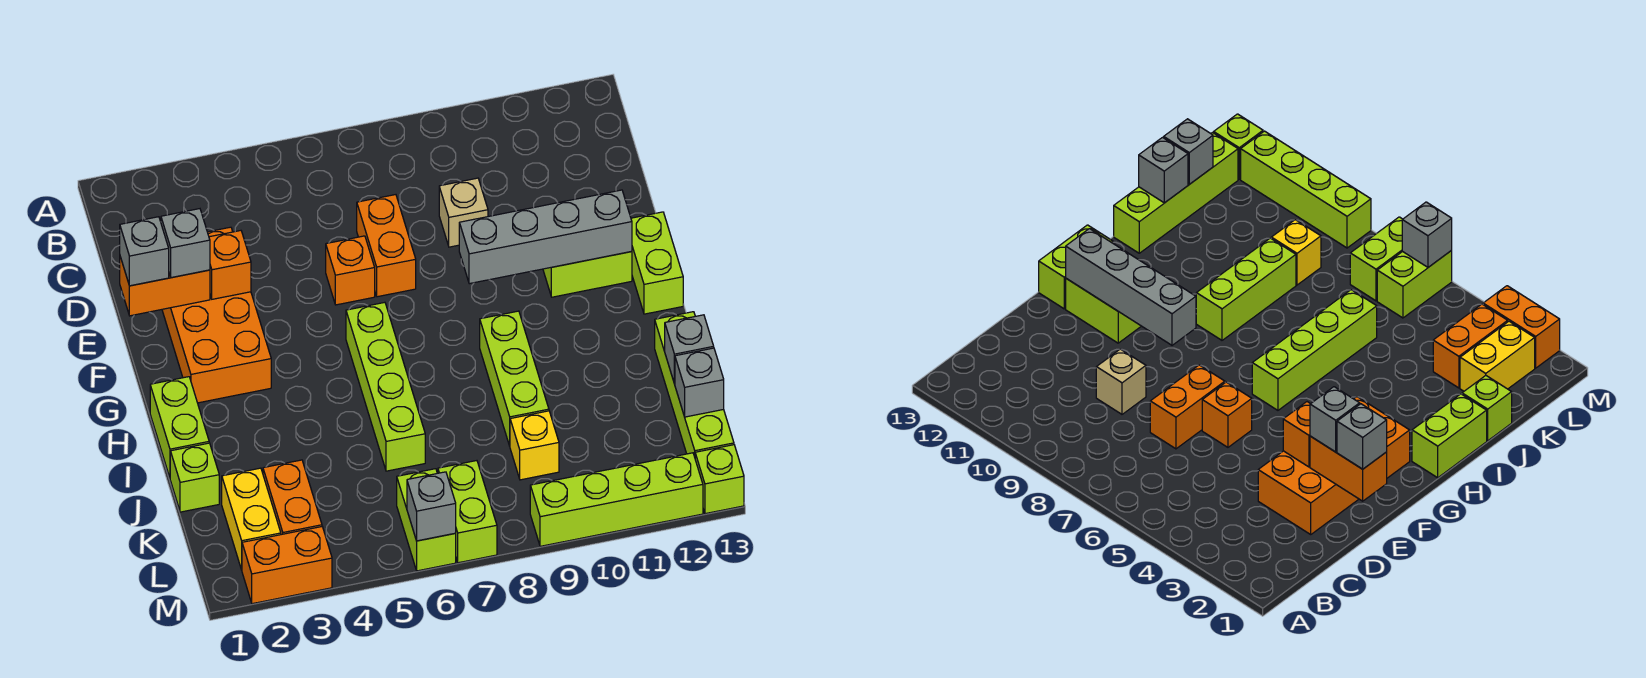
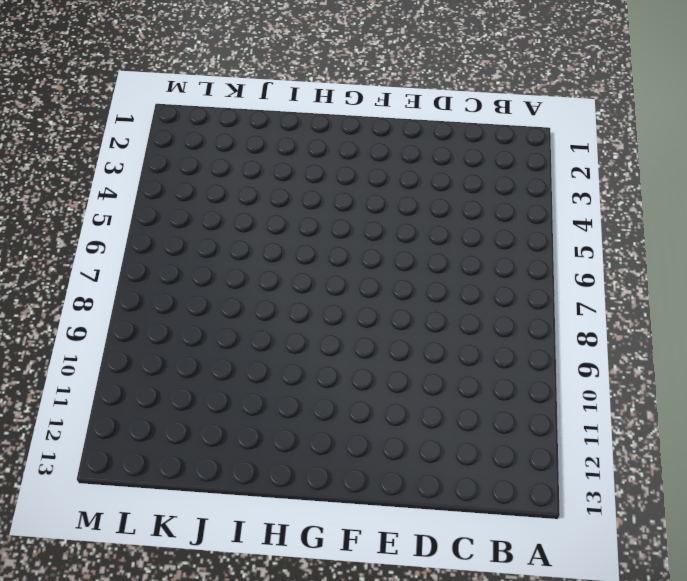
none -> orange brick D2:G3 level 1
none -> orange brick D7:E7 level 1
none -> tan brick D9 level 1

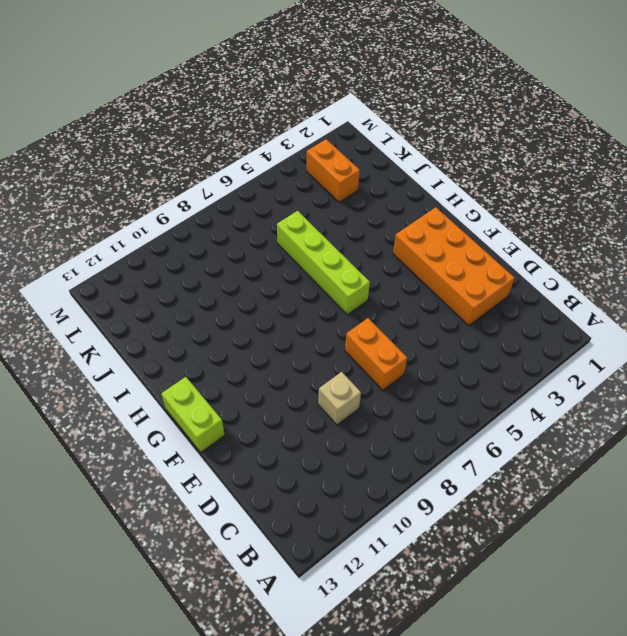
none -> orange brick E6 level 1
none -> lime brick F11:F12 level 1
none -> lime brick H1:I1 level 1

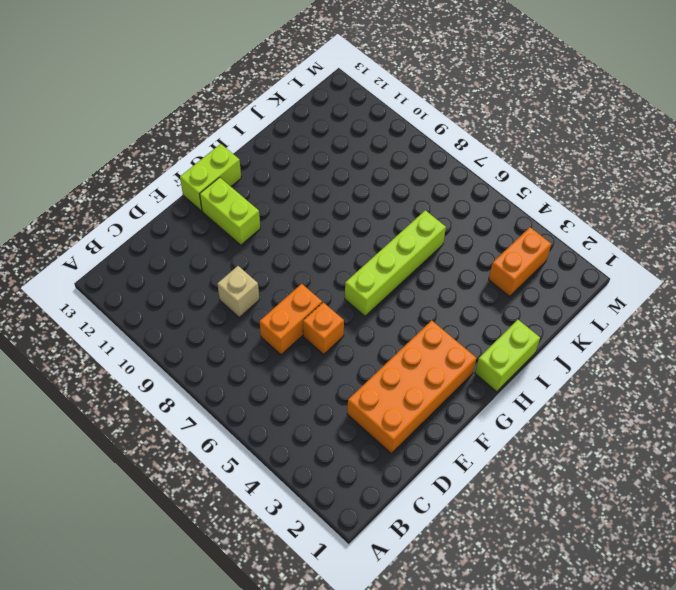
none -> lime brick H9:J9 level 1
none -> lime brick I13:L13 level 1
none -> lime brick J1 level 1

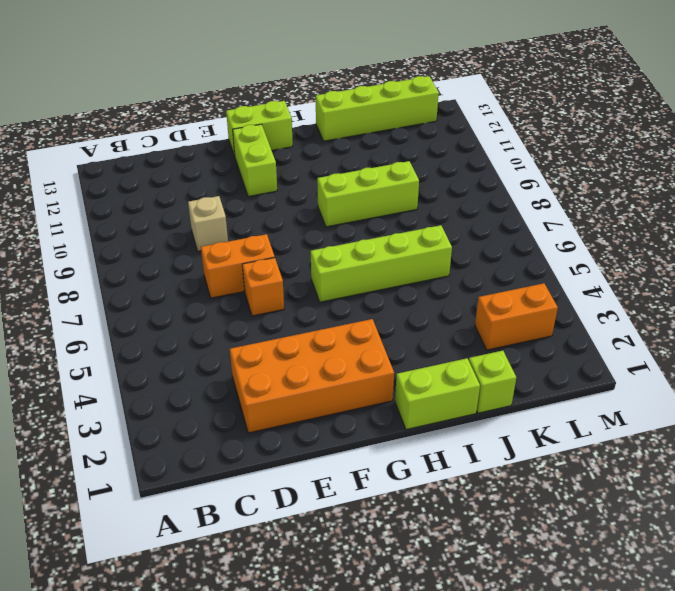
none -> yellow brick K2:L2 level 1
none -> yellow brick K9 level 1
none -> lime brick L6:M6 level 1

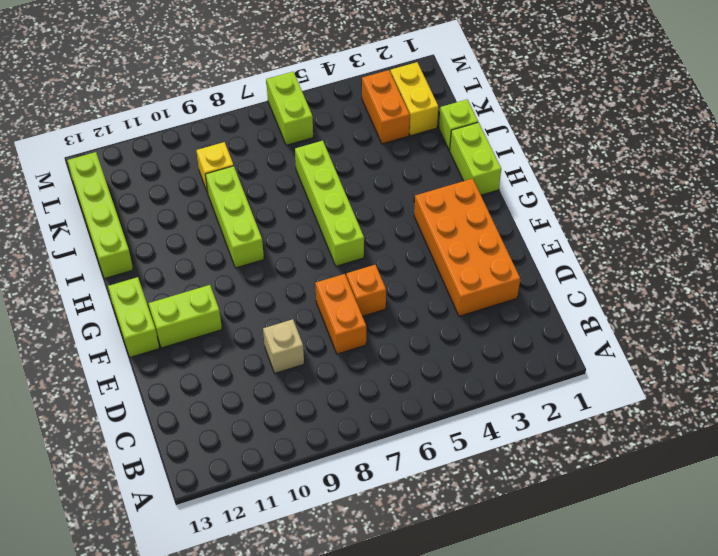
none -> lime brick L7:M7 level 1
none -> orange brick M2:M3 level 1
none -> lime brick M9:M12 level 1

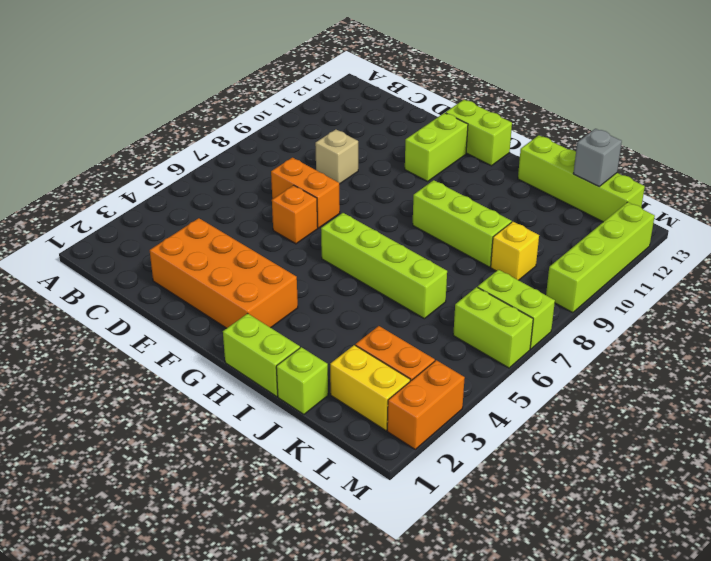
none -> lime brick M13 level 1
none -> orange brick E1:E2 level 2
none -> orange brick E3 level 2

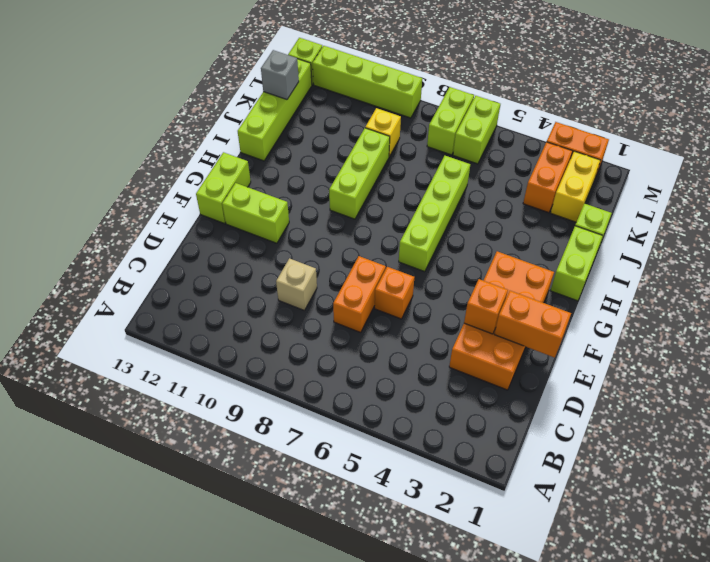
none -> grey brick F9:F12 level 2
none -> grey brick J13 level 2
none -> grey brick M6 level 2

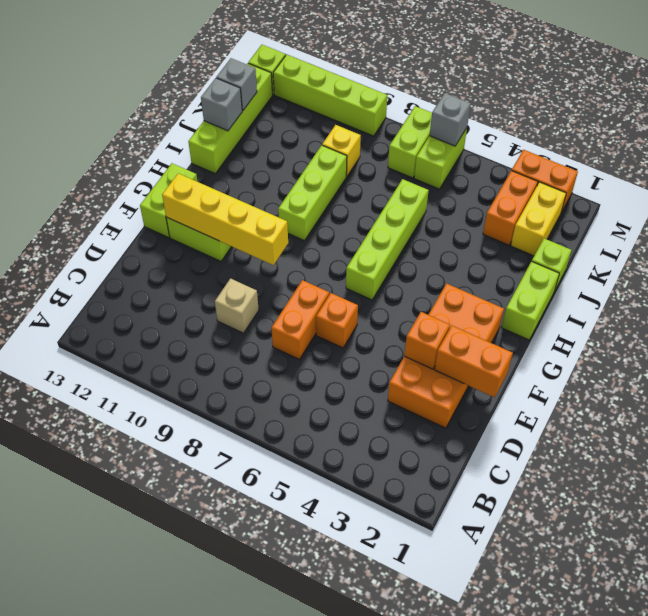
yellow brick F9:F12 level 2 -> grey brick F9:F12 level 2
none -> grey brick E1 level 3
none -> grey brick E2 level 3

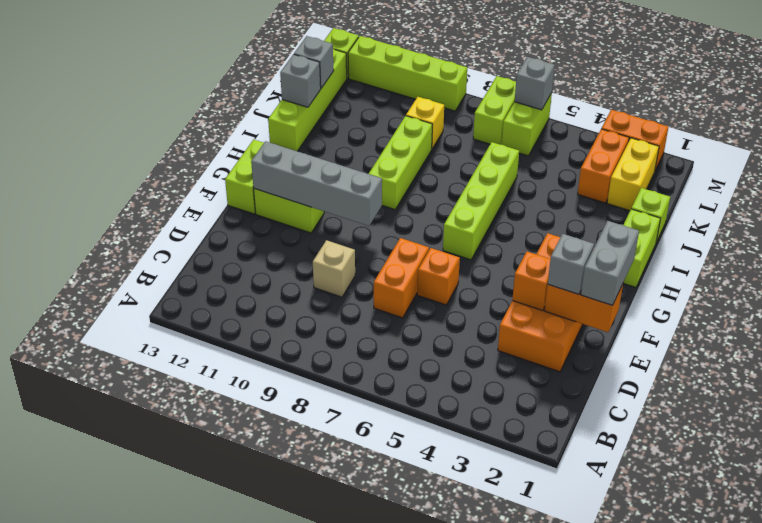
grey brick E1:F1 level 3 -> grey brick E1 level 3

